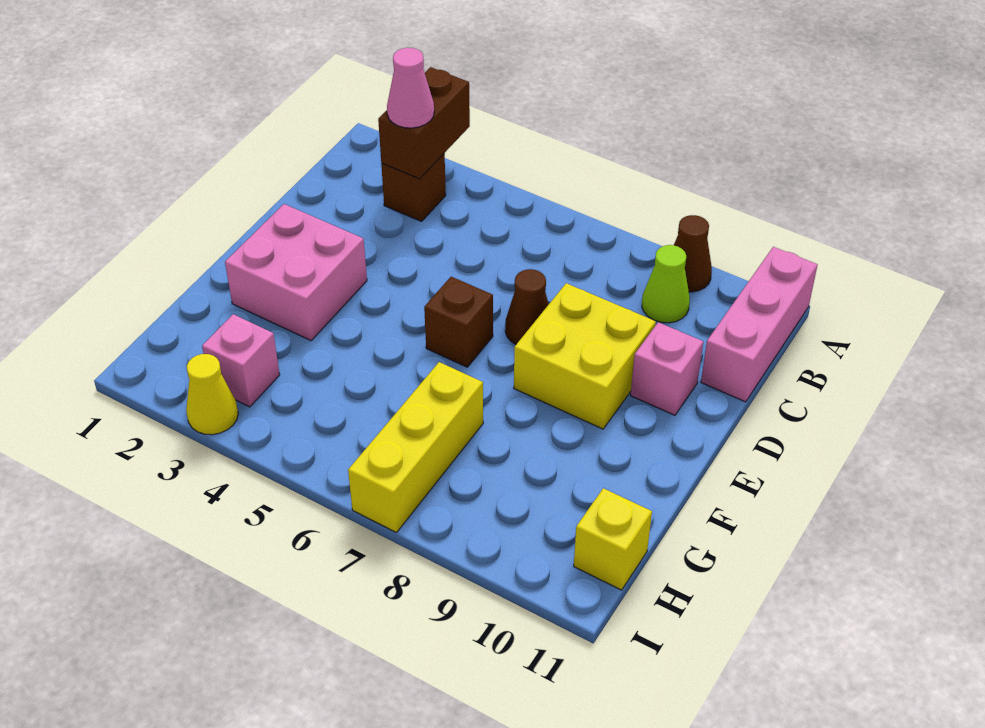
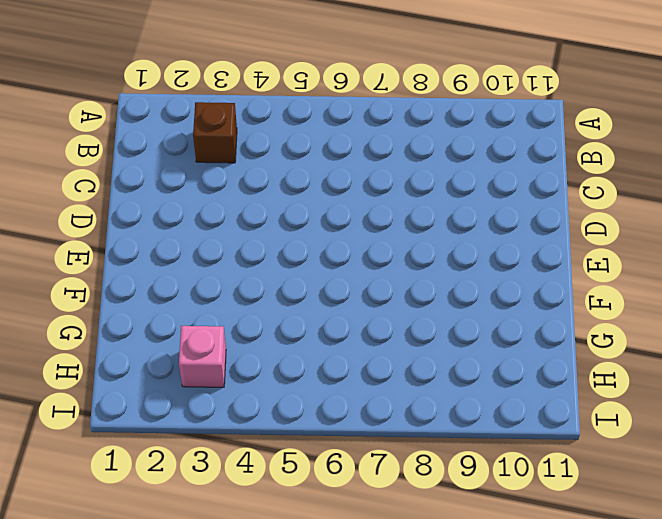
none -> brown cone A9 level 1
none -> pink brick A11:C11 level 1
none -> lime cone B9 level 1

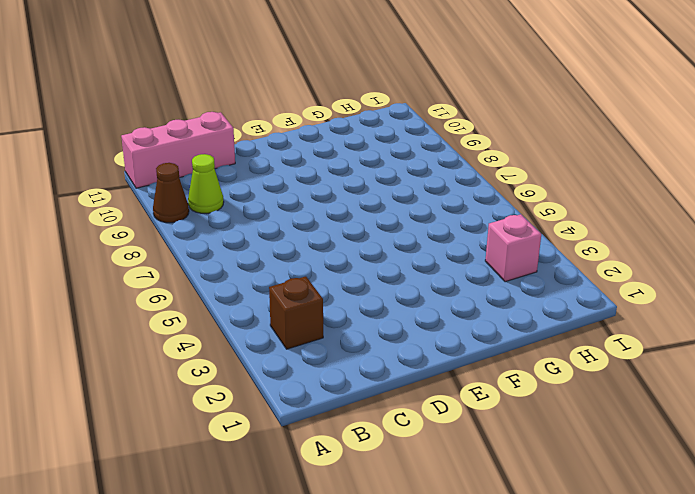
none -> brown cone D7 level 1
none -> yellow brick D8:E9 level 1
none -> pink brick D10 level 1

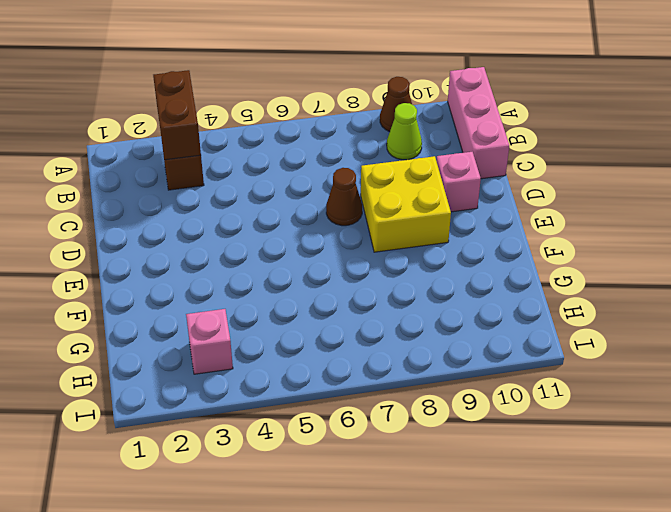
none -> pink brick E2:F3 level 1
none -> brown brick E6 level 1
none -> yellow brick G7:I7 level 1

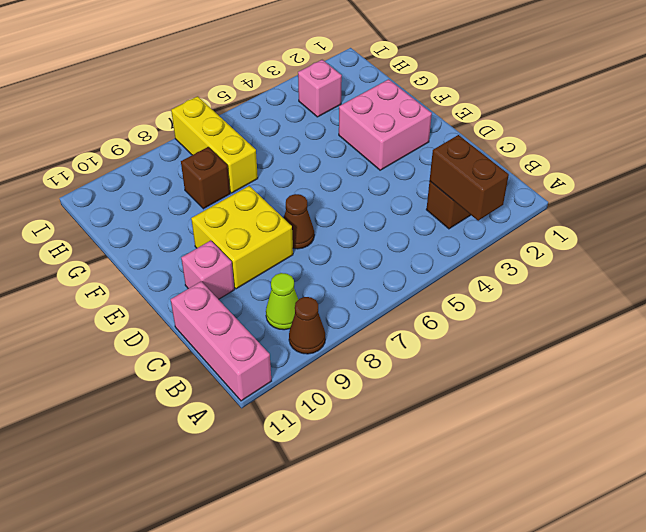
brown brick G8 level 1 -> brown brick E6 level 1
none -> yellow brick H11 level 1
none -> yellow cone I3 level 1
none -> pink cone B3 level 3

